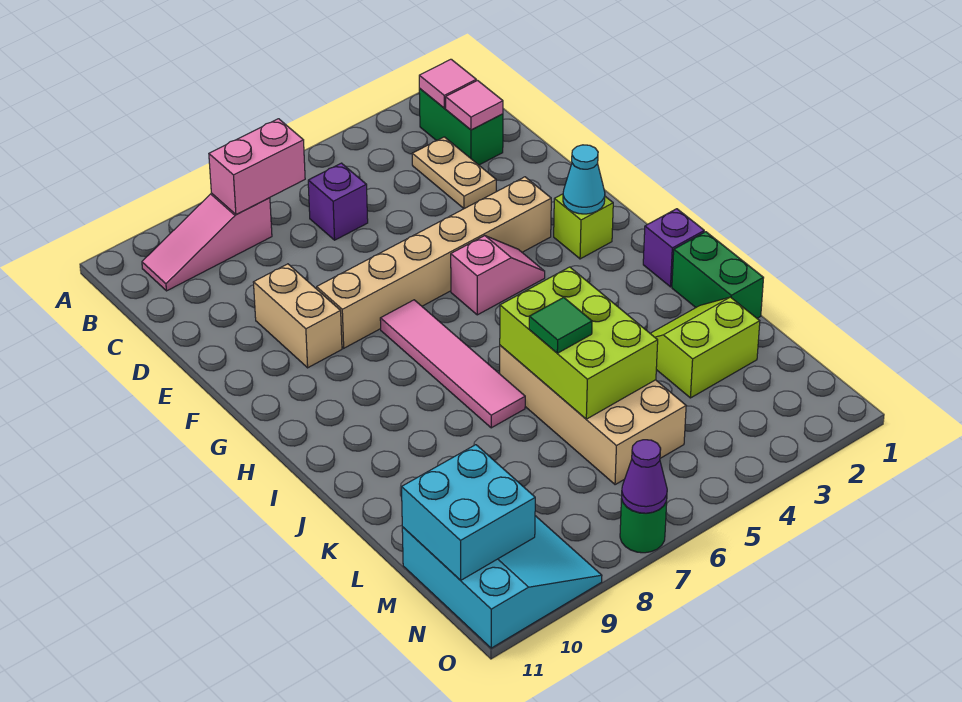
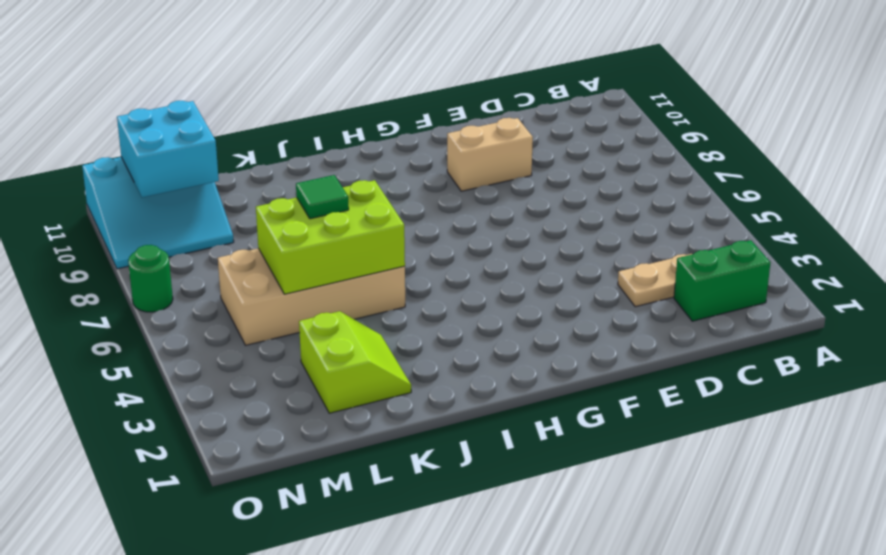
none -> pink slope B8:B10 level 1 top 8
none -> purple brick C6 level 1
none -> tan brick F3:F8 level 1

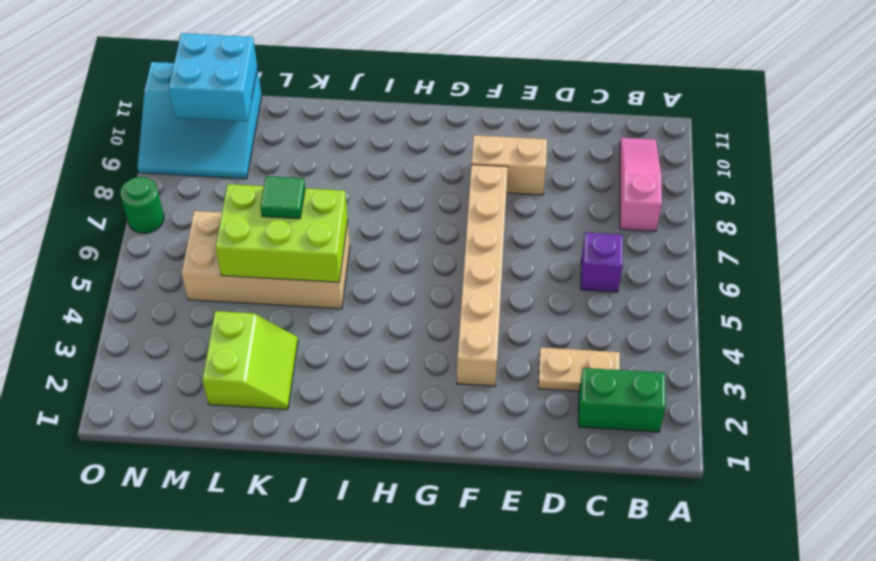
none -> lime brick G2 level 1
none -> pink slope G4:G5 level 1 top 5
none -> pink tile G7:J7 level 1

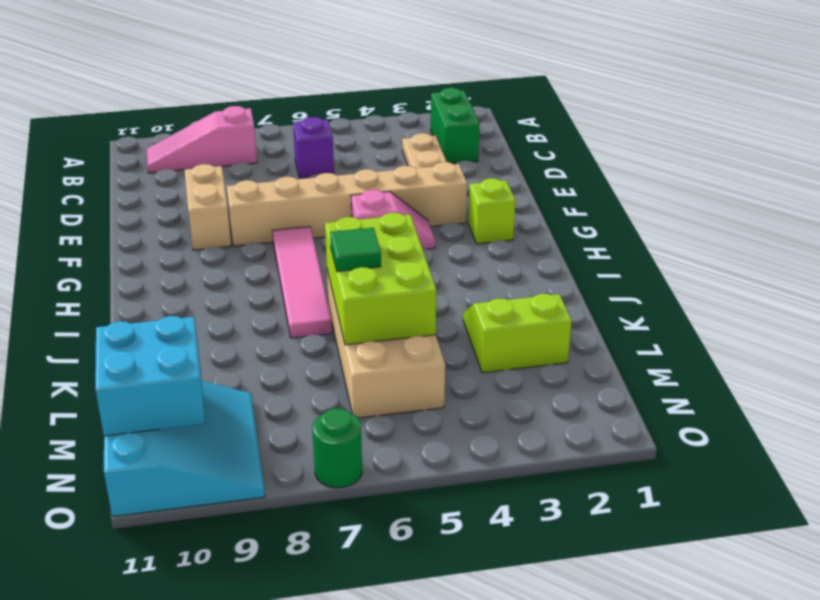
none -> purple brick I1 level 1
none -> green brick J1:K1 level 1
none -> pink tile B2 level 2

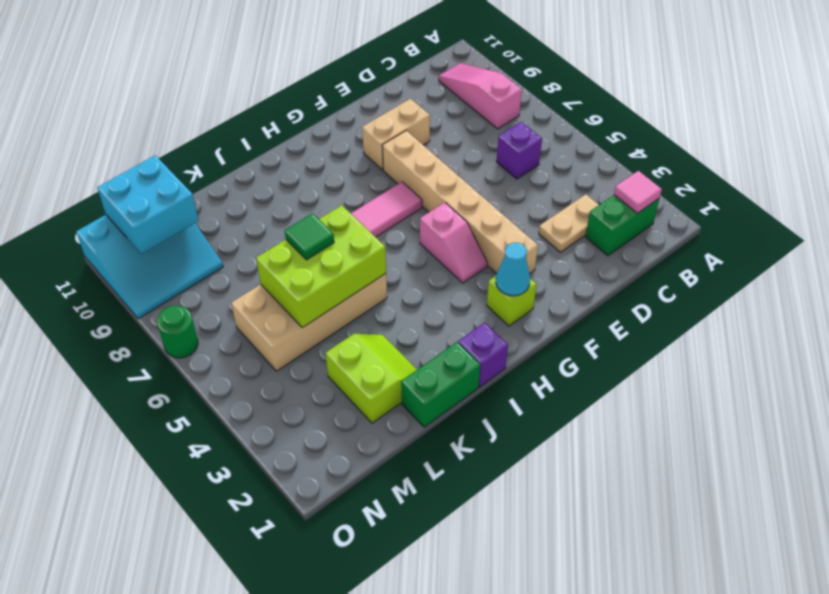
none -> pink brick B7:B8 level 2
none -> pink tile C2 level 2
none -> purple cone O7 level 2

